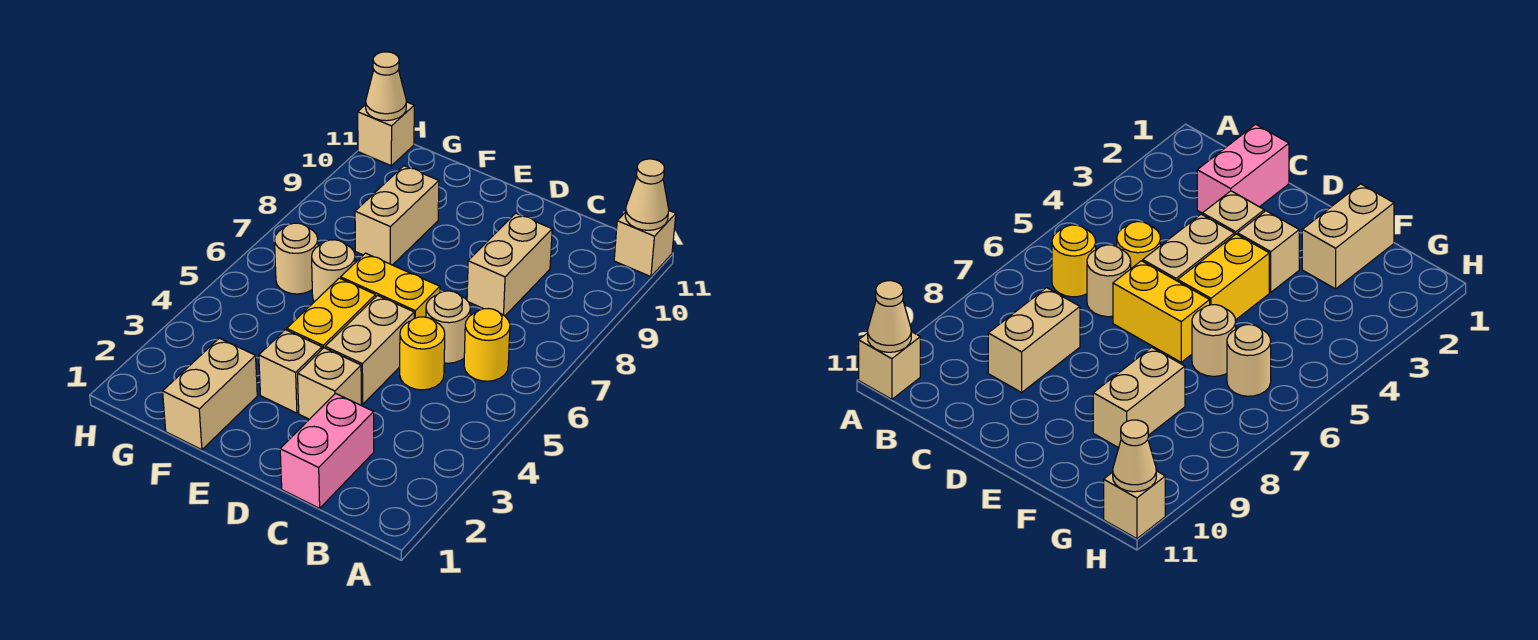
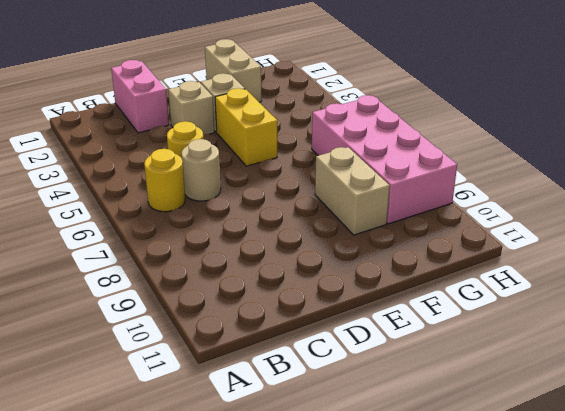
pink brick G6:H9 level 1 -> tan round brick G6 level 1
none -> tan brick A11 level 1
none -> tan brick C8:C9 level 1
none -> tan brick D4:D5 level 1

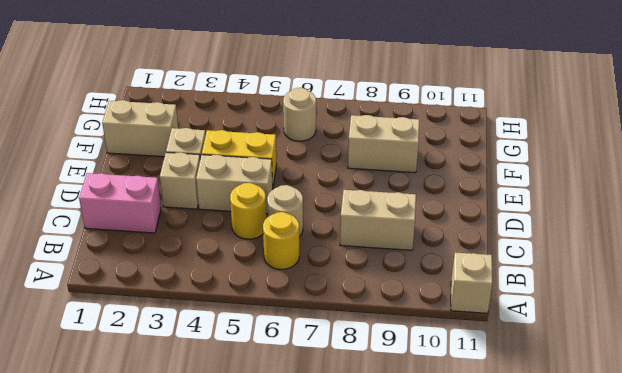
none -> yellow brick D6:E6 level 1
none -> tan round brick F6 level 1
none -> tan brick H11 level 1

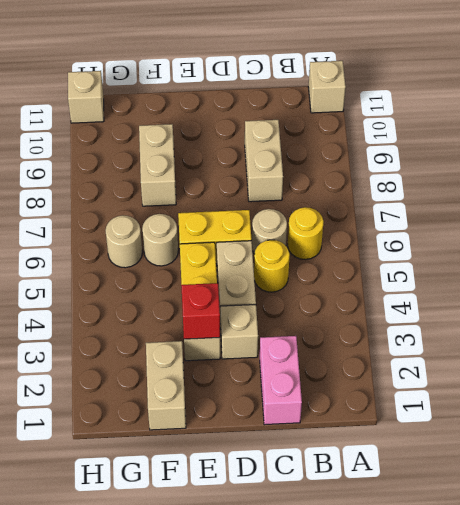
red brick E3 level 2 -> none
none -> tan cone A11 level 2
none -> tan cone H11 level 2

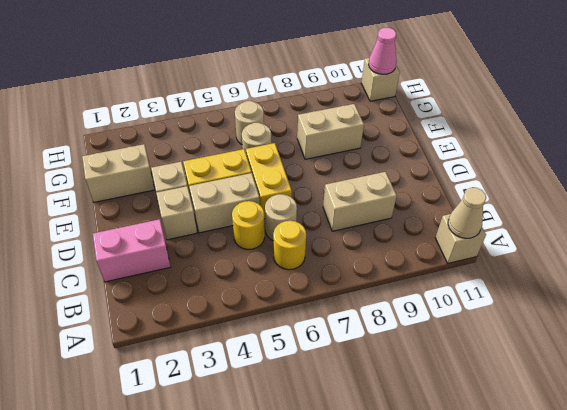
pink cone H11 level 2 -> tan cone H11 level 2

